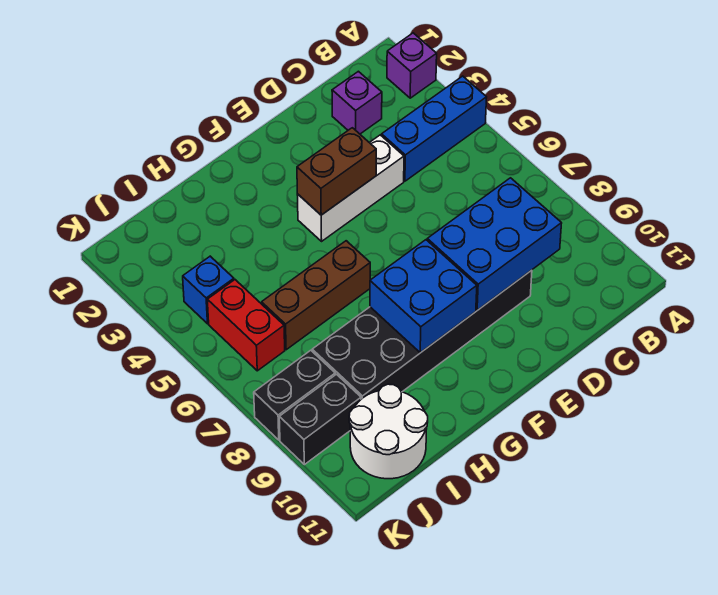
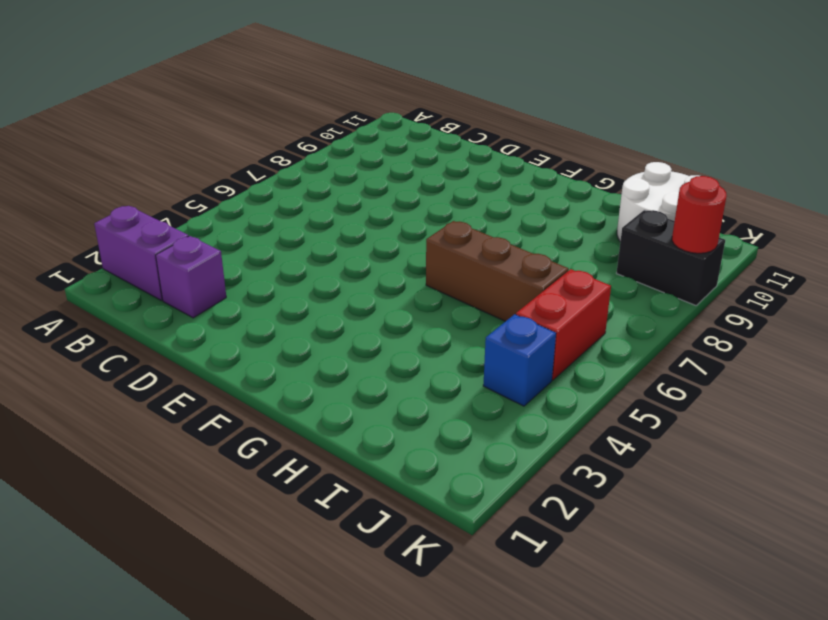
purple brick A2:B2 level 1 -> purple brick A2 level 1
red round brick K9 level 2 -> none
none -> blue brick A4:C4 level 1
none -> white brick D4:F4 level 1
none -> black brick D8:I9 level 1

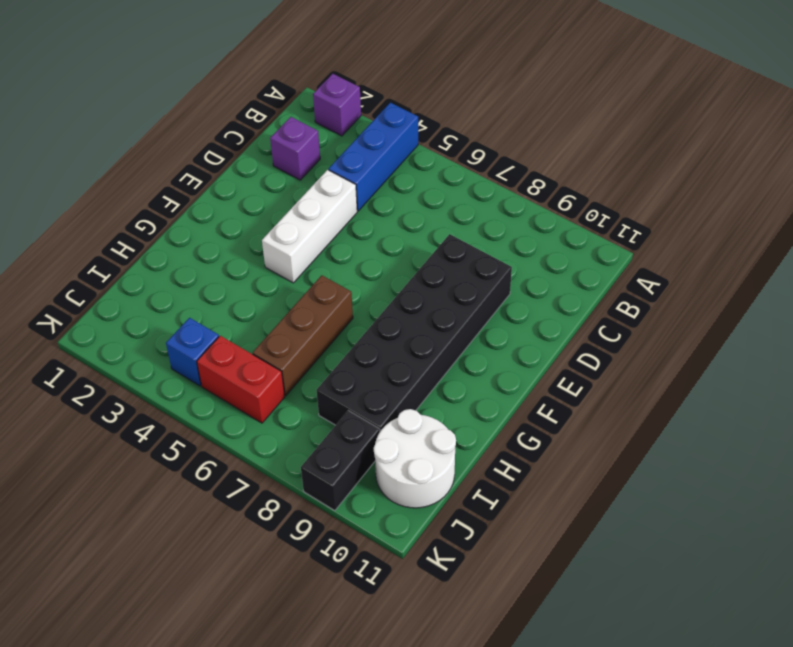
none -> black brick J8:K8 level 1
none -> blue brick C8:E9 level 2
none -> brown brick E4:F4 level 2

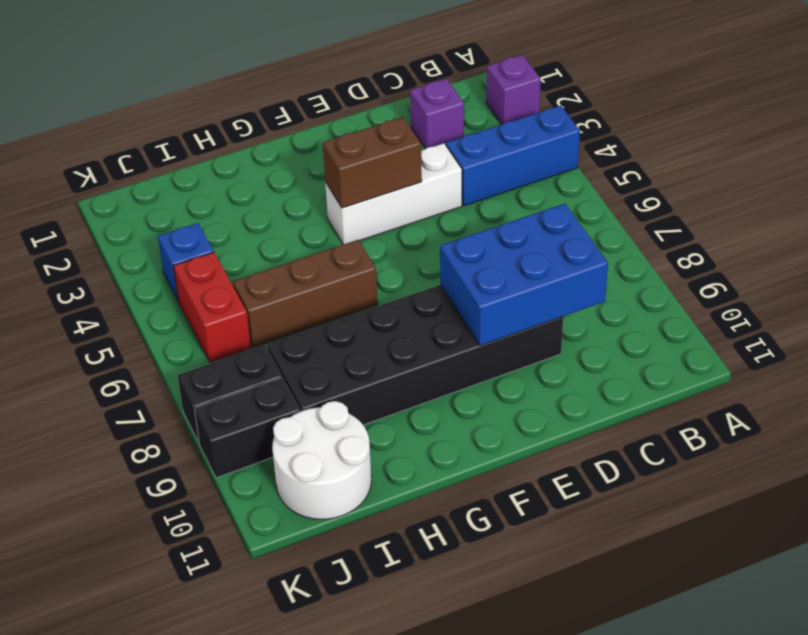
none -> blue brick F8:G9 level 2

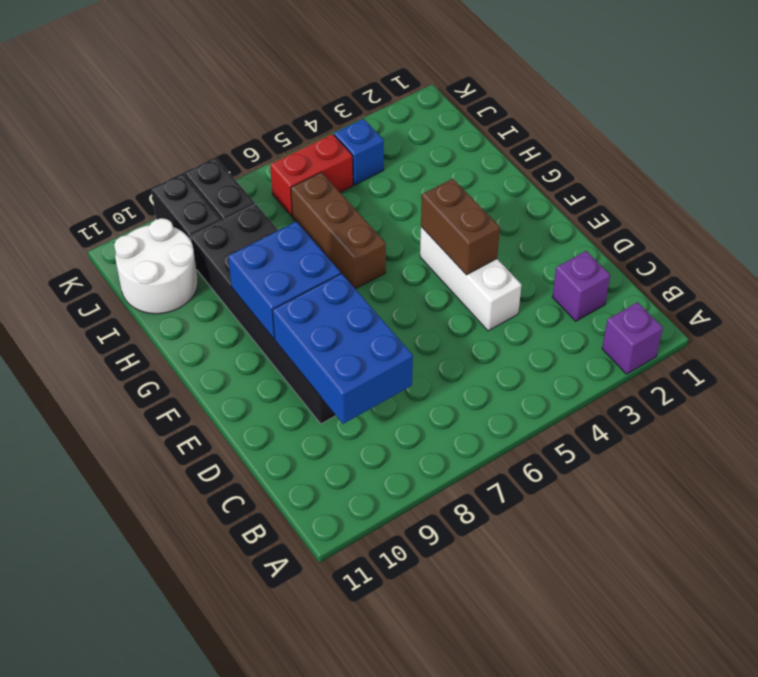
none -> blue brick A4:C4 level 1

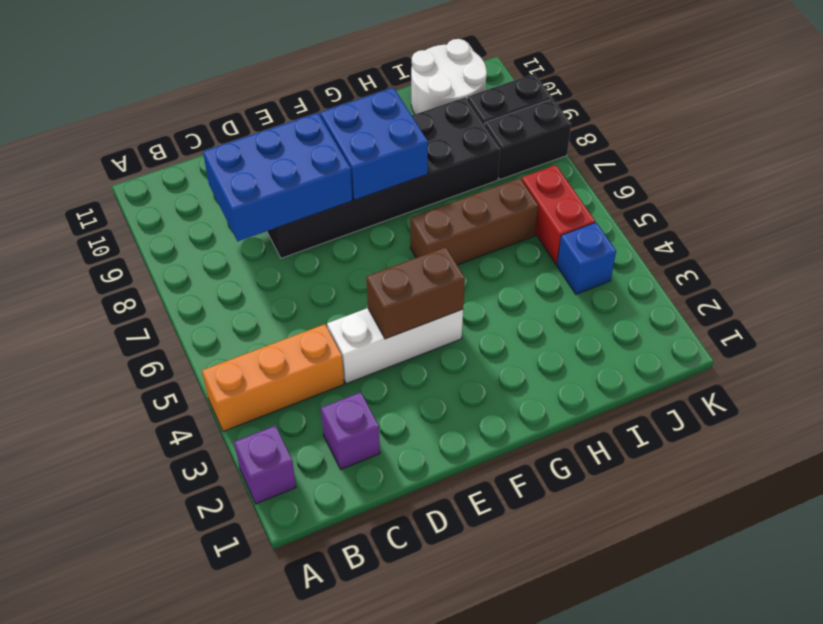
orange brick A4:C4 level 1 -> blue brick A4:C4 level 1

